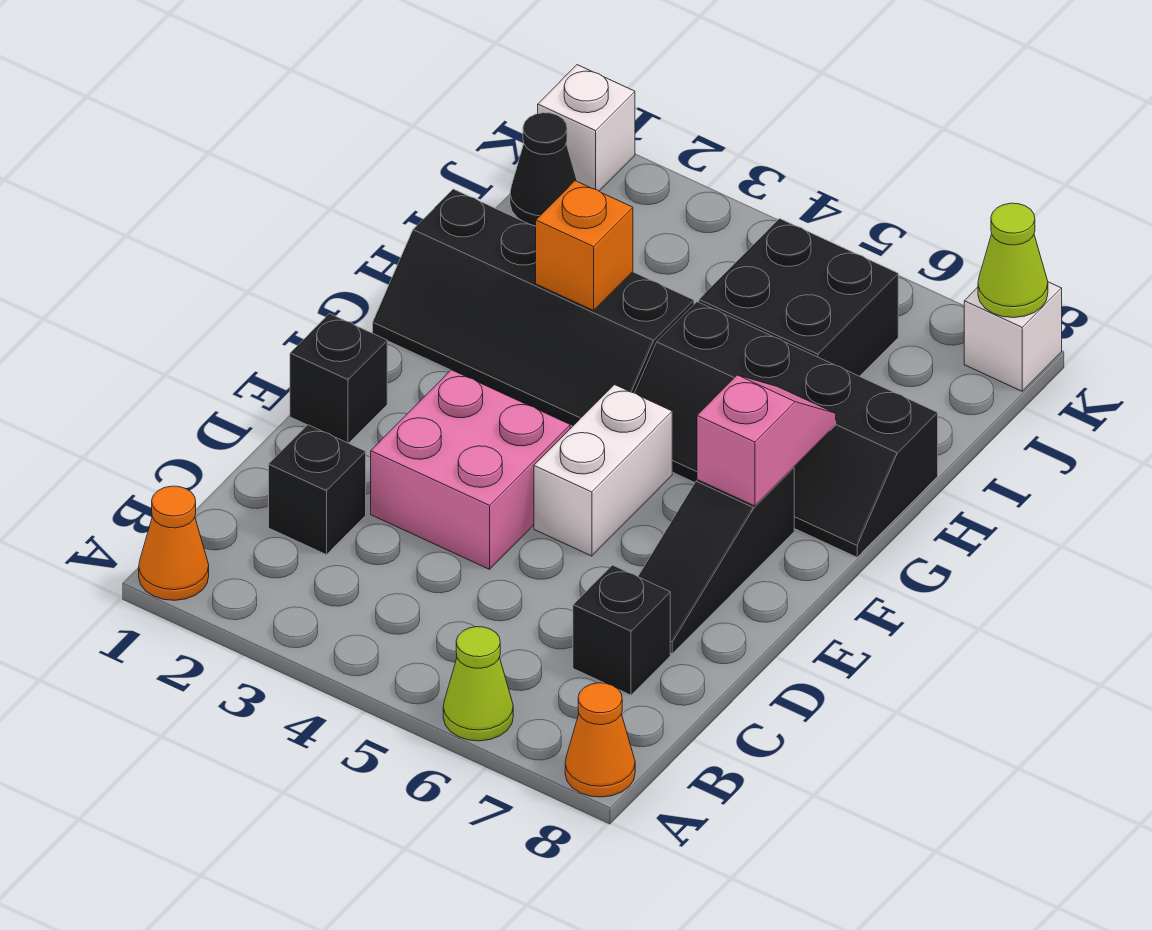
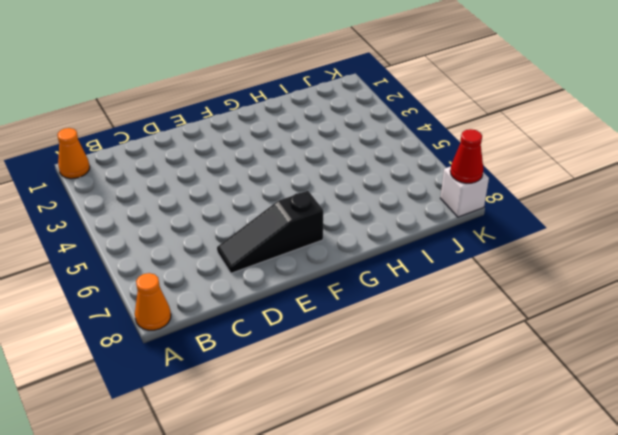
red cone K8 level 2 -> lime cone K8 level 2
none -> lime cone A6 level 1
none -> black brick C2 level 1
none -> black brick C7 level 1

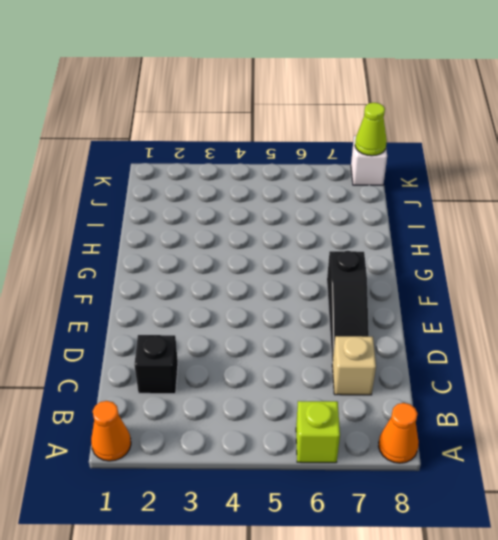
lime brick A6 level 1 -> lime cone A6 level 1
tan brick C7 level 1 -> black brick C7 level 1
none -> pink brick D3:E4 level 1
none -> black brick E1 level 1
none -> white brick E5:F5 level 1

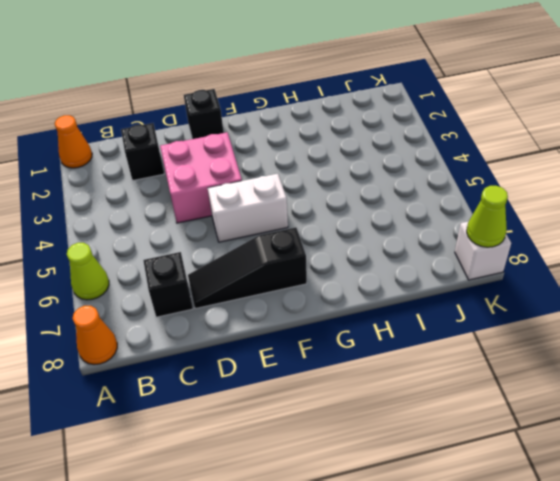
none -> black slope G1:H4 level 1 top H
none -> black slope G5:H8 level 1 top H
none -> black brick I5:J6 level 1

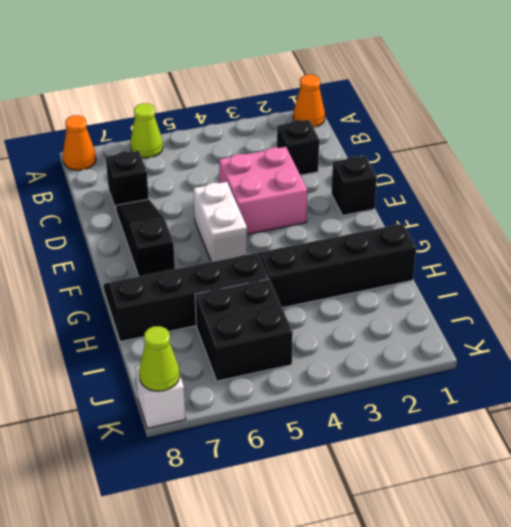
none -> black cone J1 level 1
none -> white brick K1 level 1
none -> pink slope F7:G7 level 2 top F

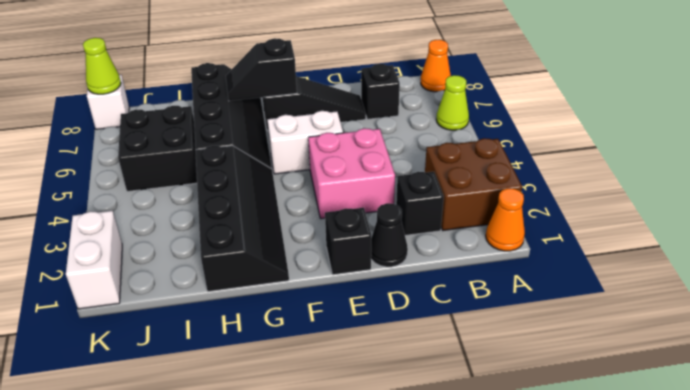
brown brick A2:B3 level 1 -> none
black cone D1 level 1 -> black cone J1 level 1
black slope F7:G7 level 2 top F -> pink slope F7:G7 level 2 top F
white brick K1:K2 level 1 -> white brick K1 level 1
none -> orange brick H3 level 2

